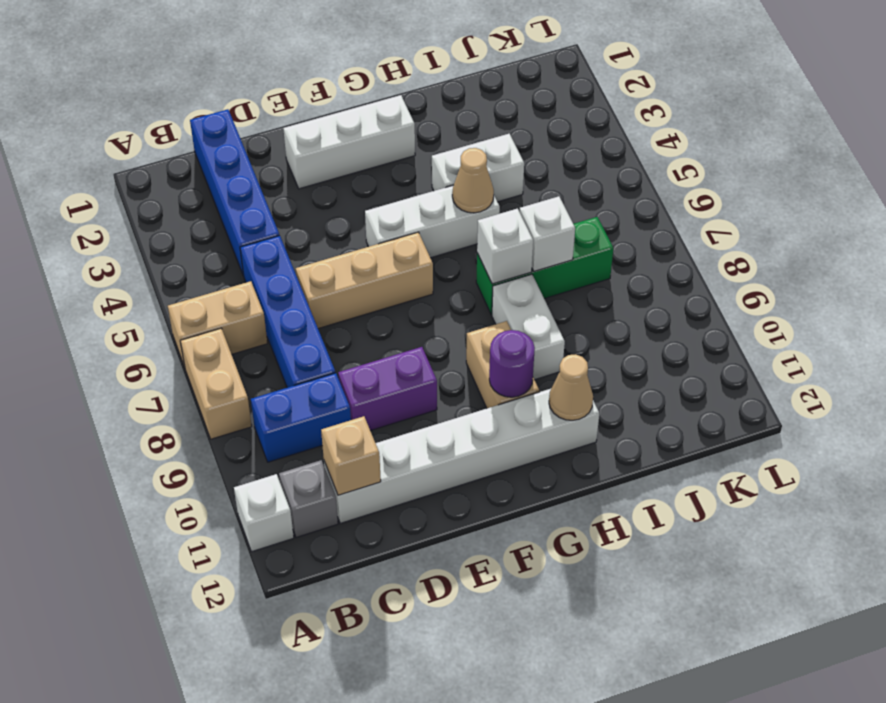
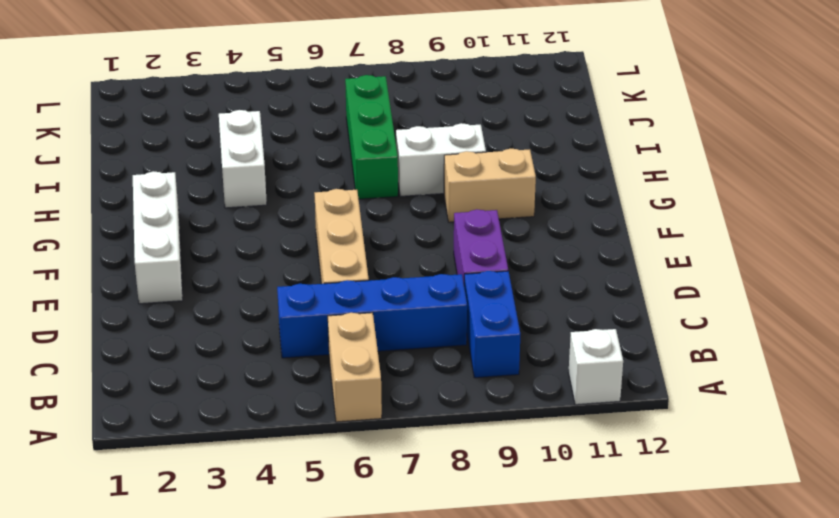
none -> tan brick A7:A8 level 1
none -> grey brick B11 level 1
none -> blue brick C1:C4 level 1

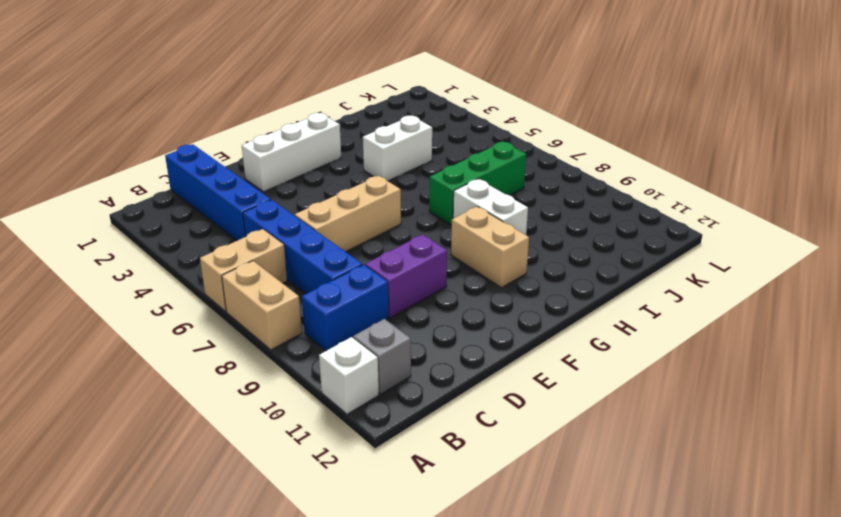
none -> white brick C11:H11 level 1
none -> white brick F5:H5 level 1
none -> tan brick C11 level 2

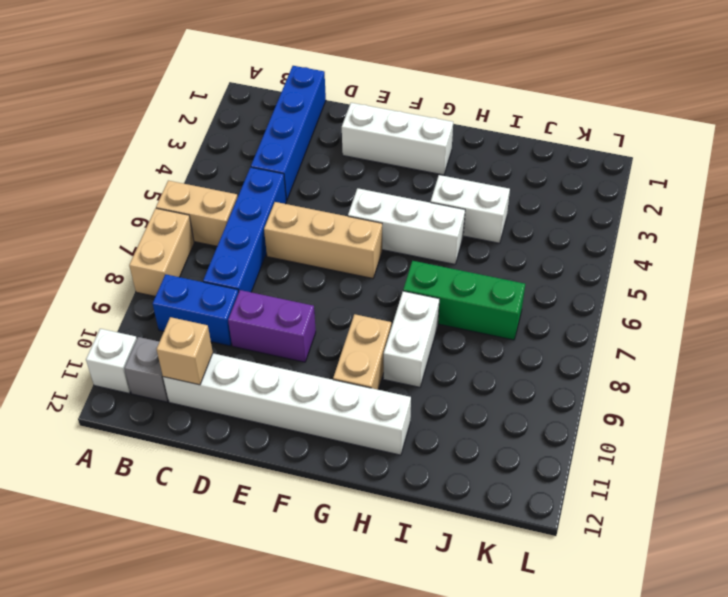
none -> purple round brick G10 level 2
none -> tan cone H5 level 2
none -> white brick H7 level 2

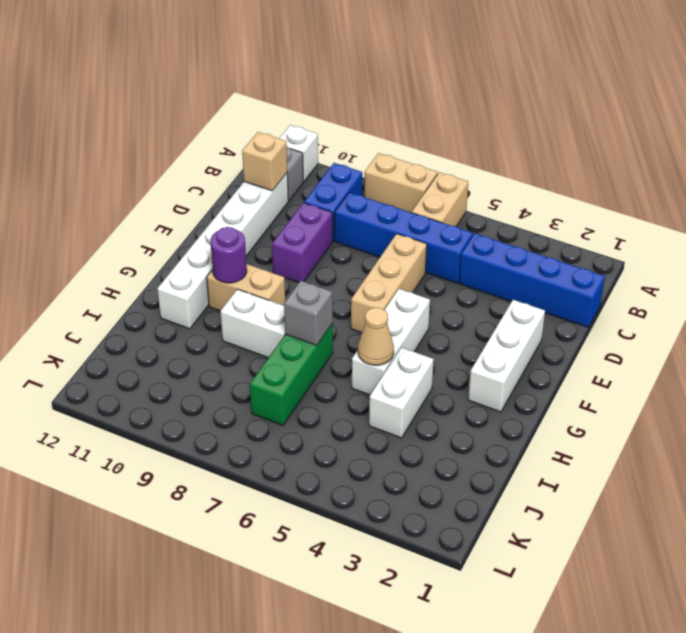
grey brick H7 level 2 -> white brick H7 level 2
none -> tan cone H11 level 2
none -> white brick I7 level 2

